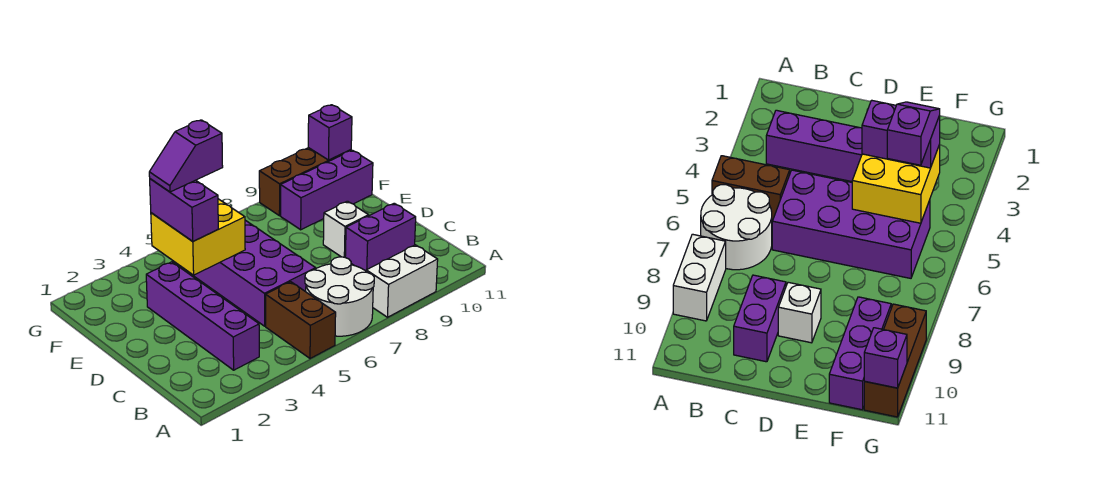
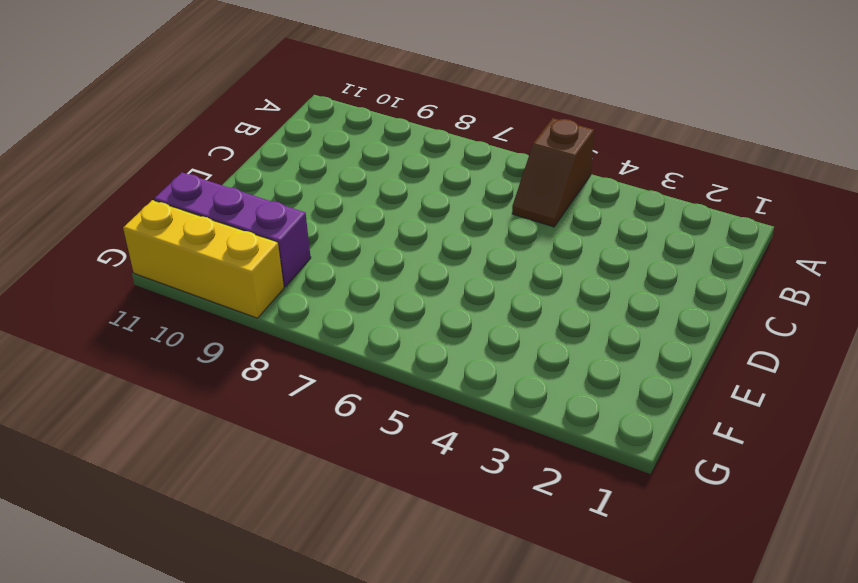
brown slope A5:B5 level 1 top A -> brown brick A5:B5 level 1
yellow brick G9:G11 level 1 -> brown brick G9:G11 level 1
none -> white round brick A6:B7 level 1
none -> white brick A8:A9 level 1
none -> purple brick B3:E3 level 1

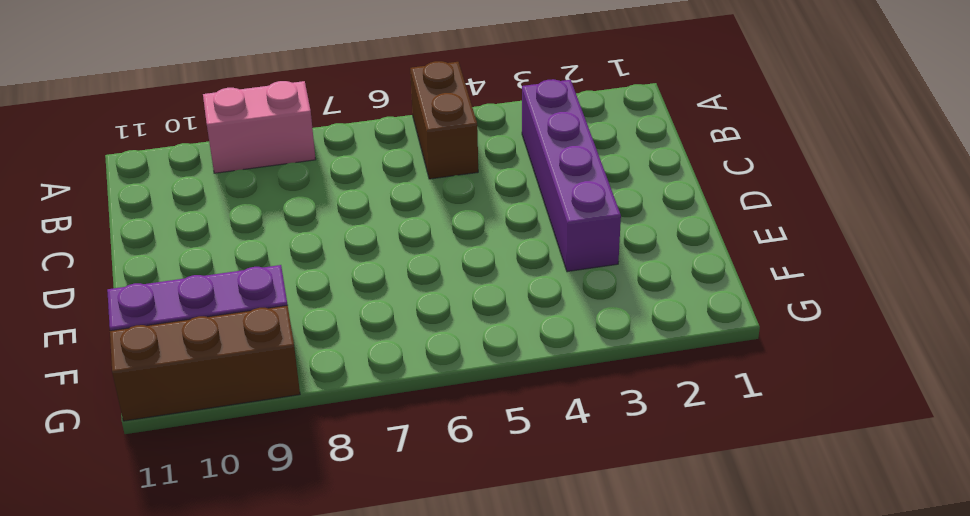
pink brick A8:A9 level 1 -> white brick A8:A9 level 1
none -> white round brick A6:B7 level 1
none -> purple brick C5:F6 level 1
none -> purple brick C9:C10 level 1

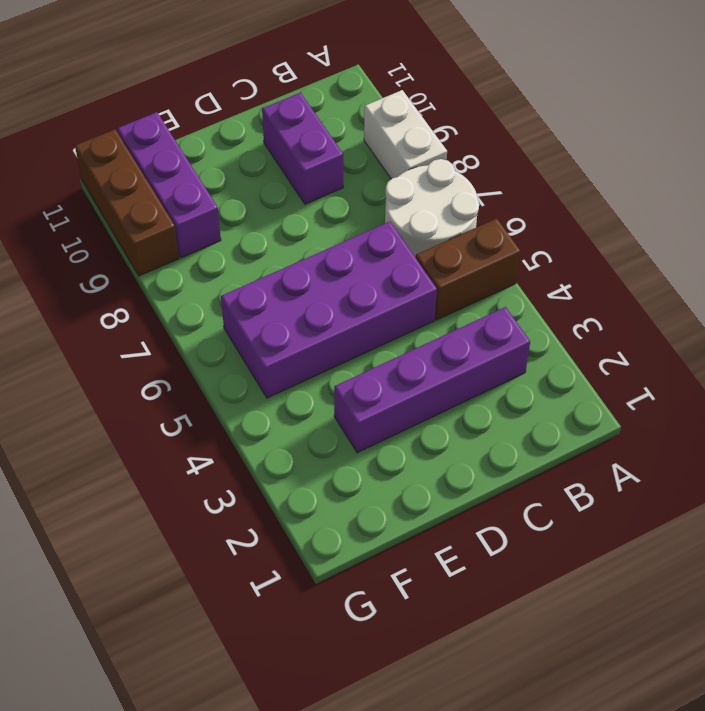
none -> white brick D9 level 1
none -> yellow brick E4:F5 level 2
none -> purple brick G11 level 2

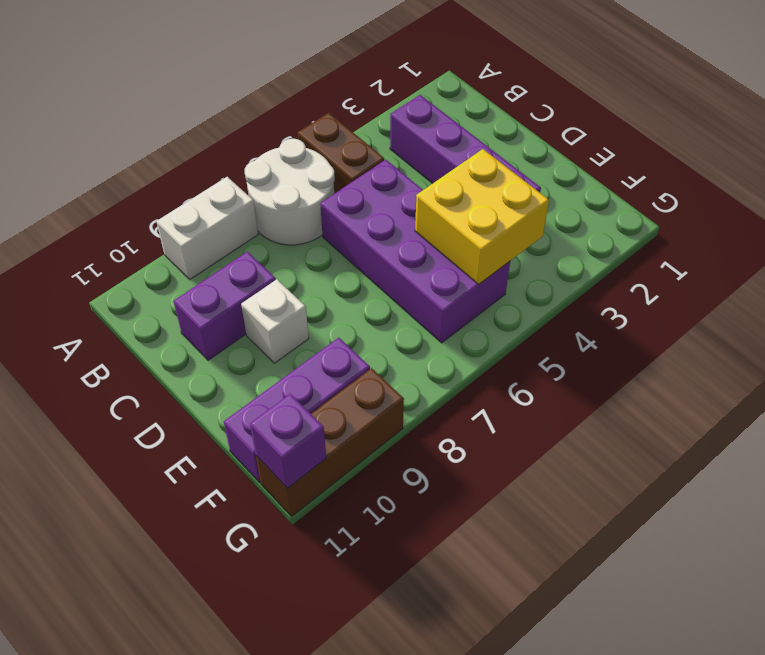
none -> purple brick E4:F4 level 3
none -> purple slope F4:F5 level 4 top 5

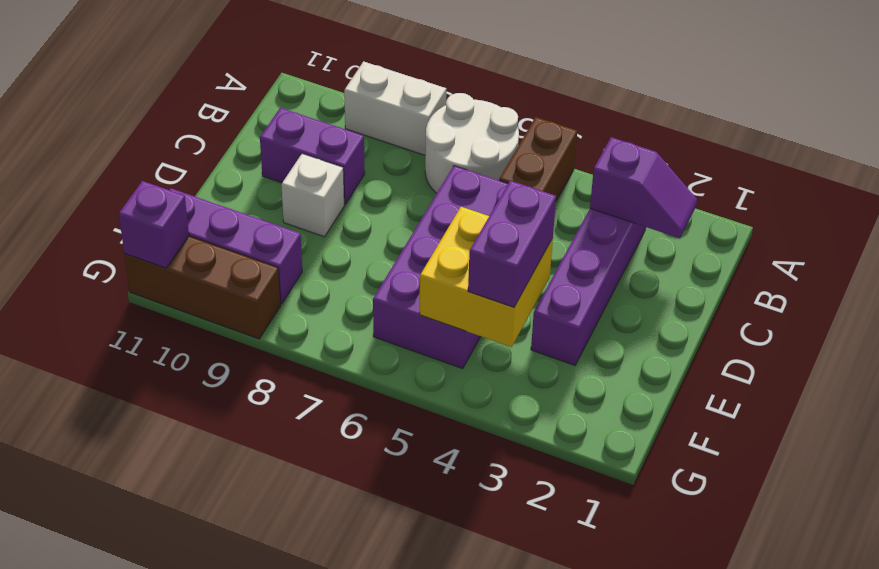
purple slope B2:B3 level 2 top 3 -> purple slope F4:F5 level 4 top 5

